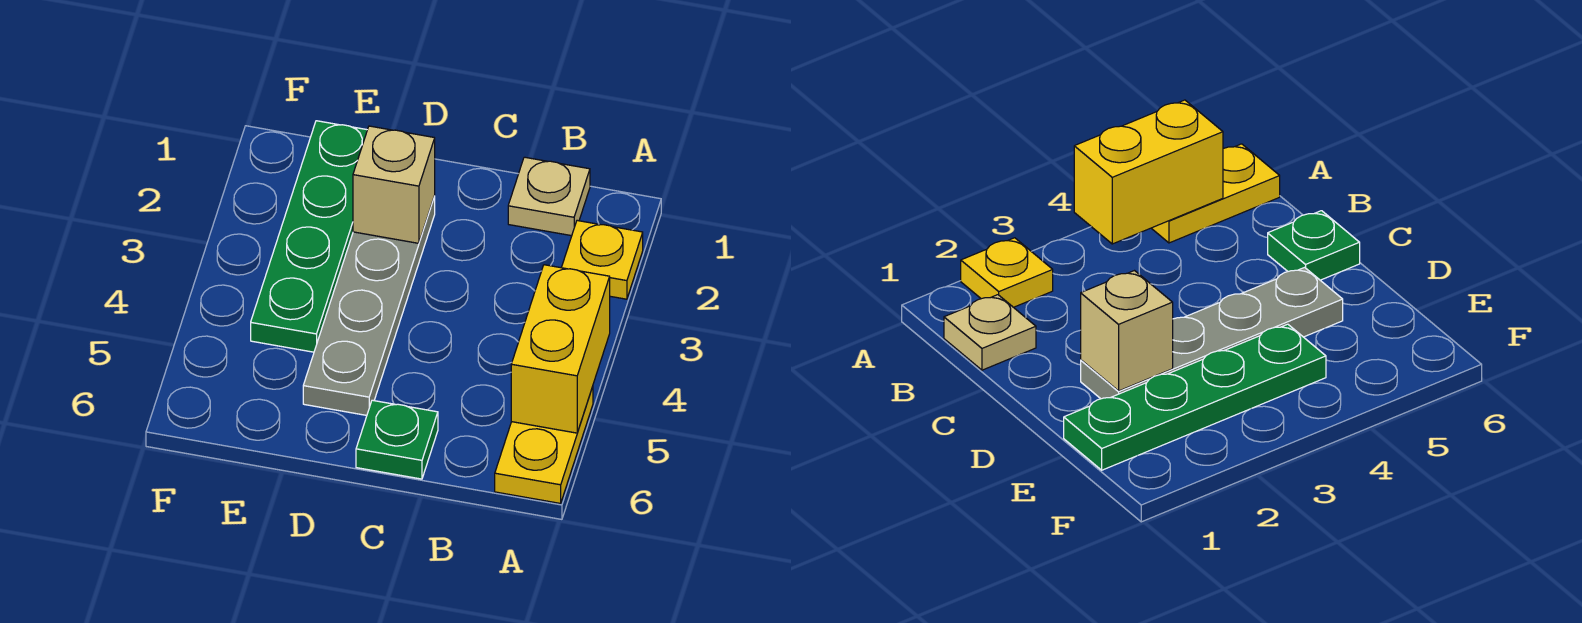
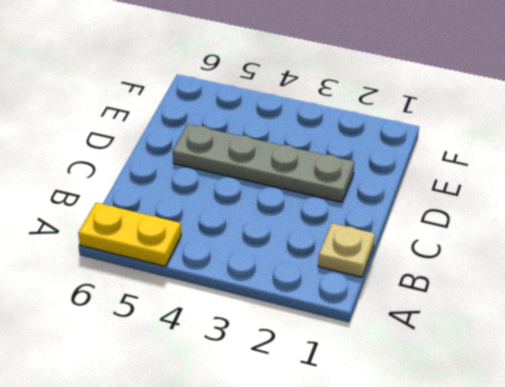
none -> yellow plate A2 level 1
none -> green plate C6 level 1

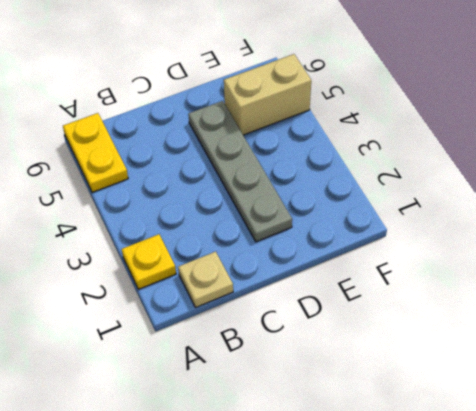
tan brick E5:F5 level 1 -> none
none -> green plate C6 level 1
none -> green plate E1:E4 level 1

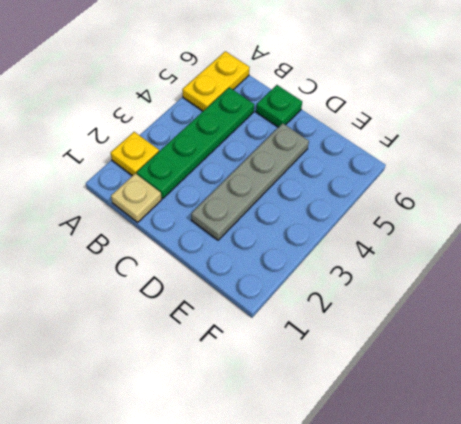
green plate B2:B5 level 1 -> green plate E1:E4 level 1
none -> yellow brick A4:A5 level 2
none -> tan brick D2 level 2

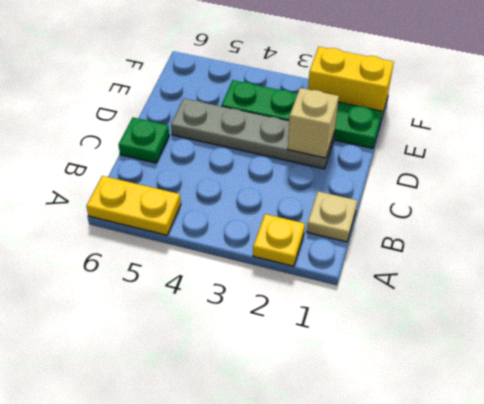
yellow brick F1:F2 level 1 -> yellow brick A4:A5 level 2

